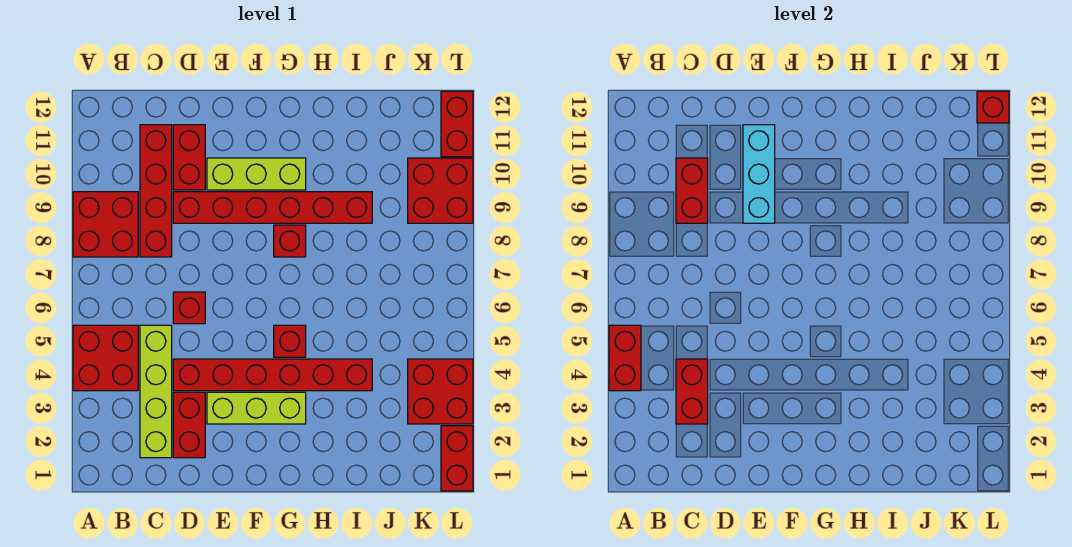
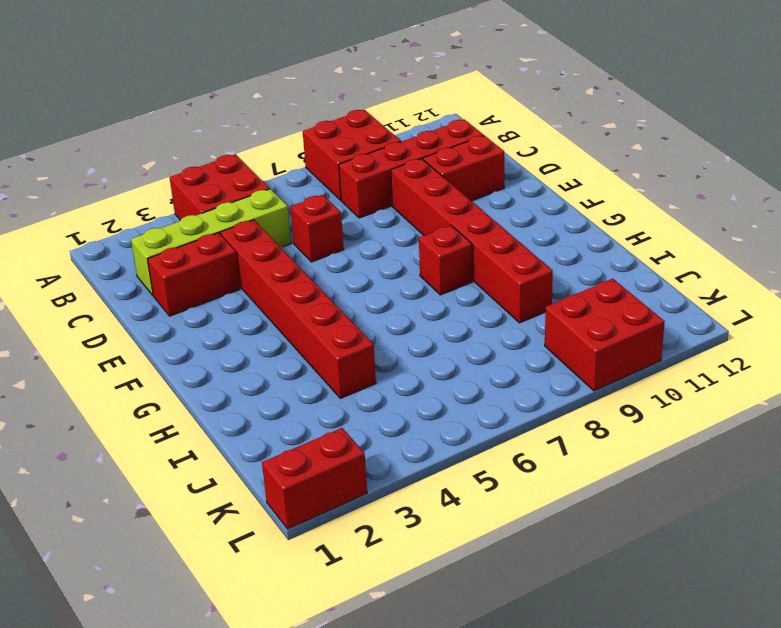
none -> lime brick E3:G3 level 1
none -> lime brick E10:G10 level 1
none -> red brick G5 level 1

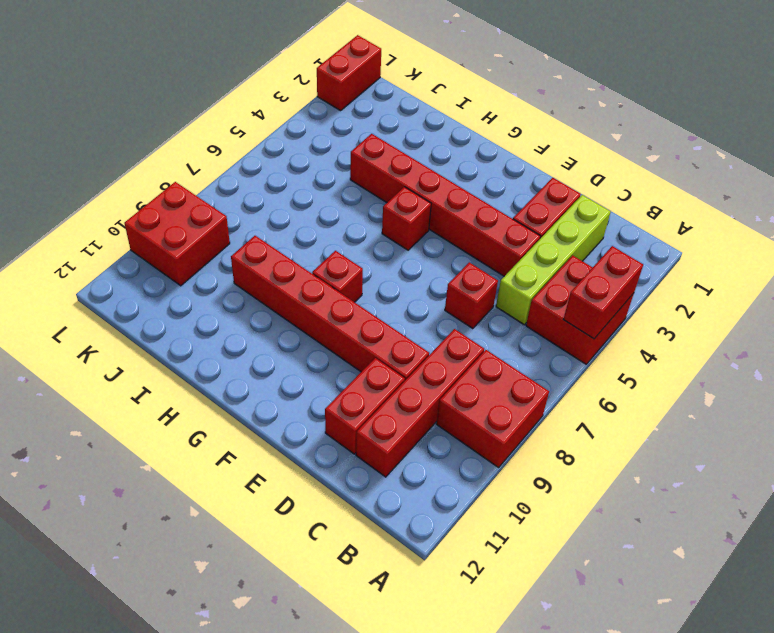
none -> lime brick E3:G3 level 1
none -> lime brick E10:G10 level 1
none -> red brick K3:L4 level 1

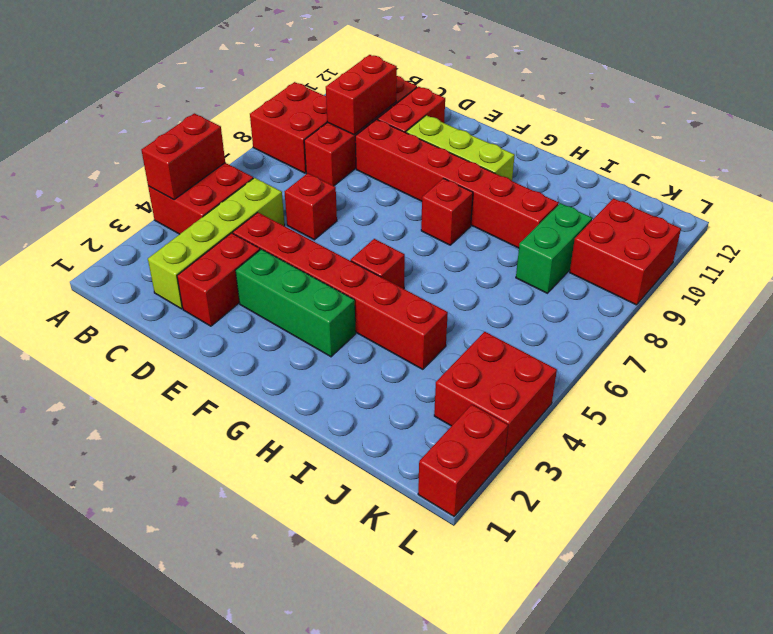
green brick E3:G3 level 1 -> lime brick E3:G3 level 1
green brick J8:J9 level 1 -> none
none -> red brick L11:L12 level 1
none -> red brick C3:C4 level 2
none -> cyan brick E9:E11 level 2

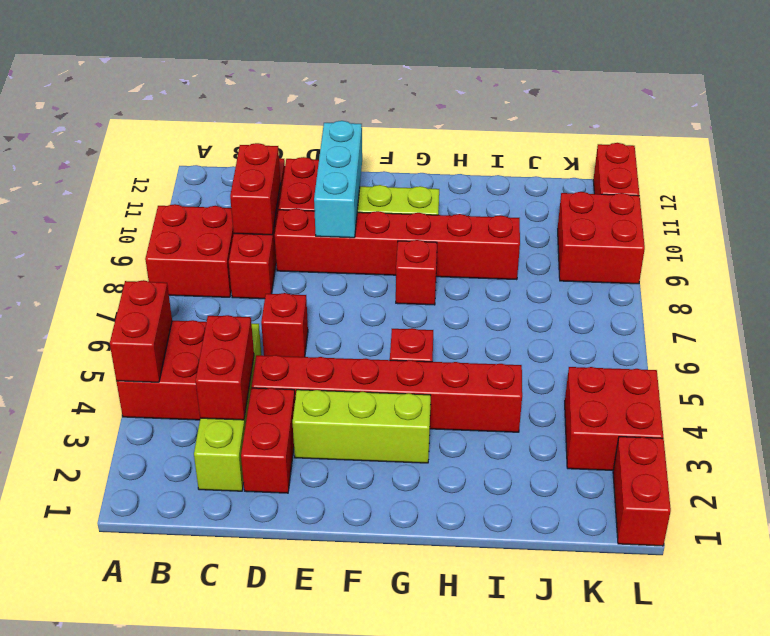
none -> red brick L12 level 2

